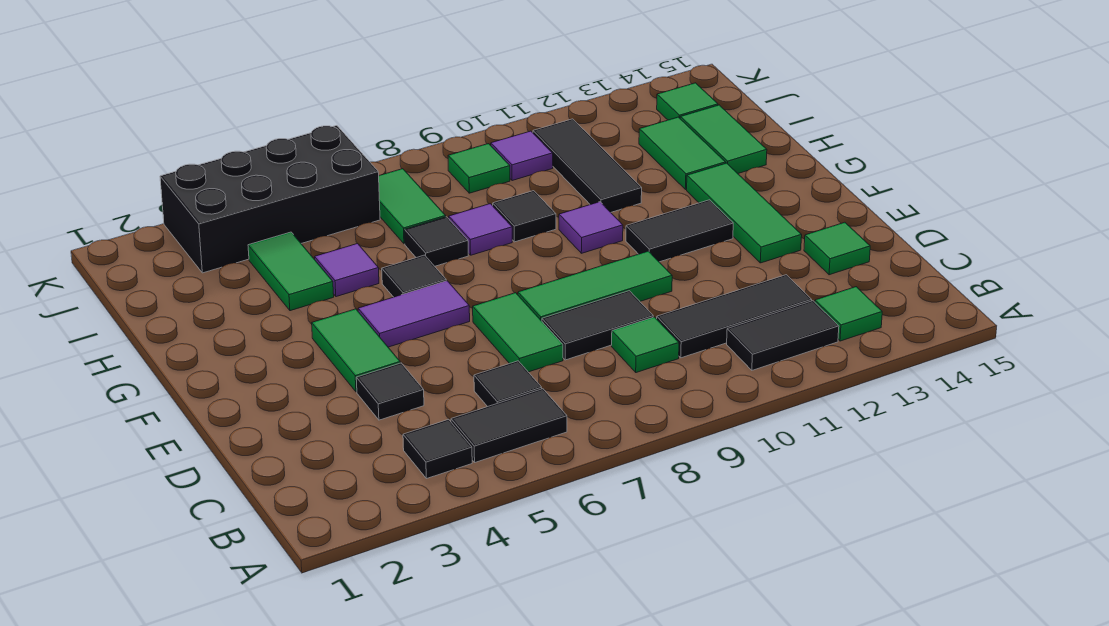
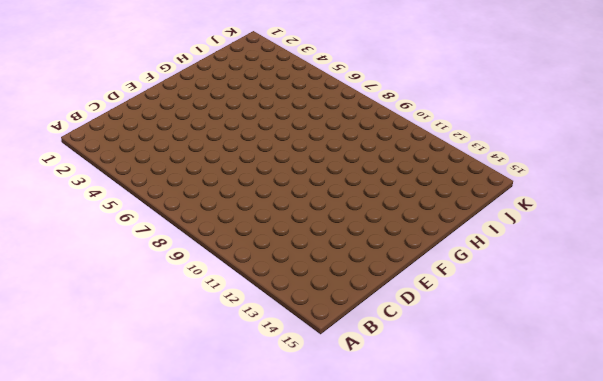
none -> black tile B4 level 1
none -> black tile B5:B6 level 1
none -> black tile B11:B12 level 1
none -> green tile B13 level 1

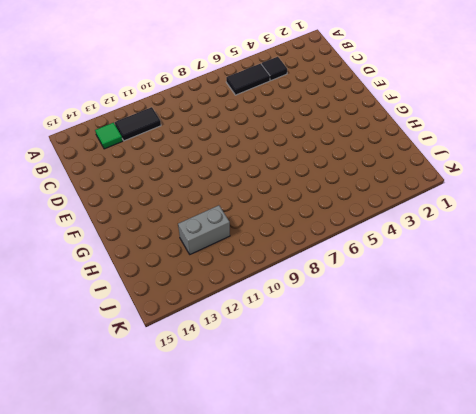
grey brick I11:I12 level 1 -> black tile H11:J11 level 1
none -> black tile C6 level 1
none -> green tile C9 level 1
none -> black tile C10:C12 level 1
none -> black tile D4 level 1

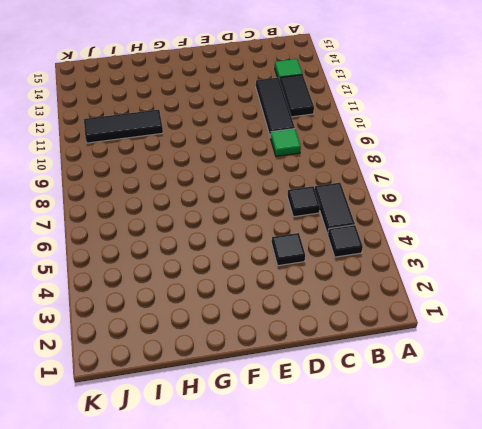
none -> green tile D7:E7 level 1
none -> black tile D8:D9 level 1
none -> green tile D14 level 1
none -> green tile E4:F4 level 1

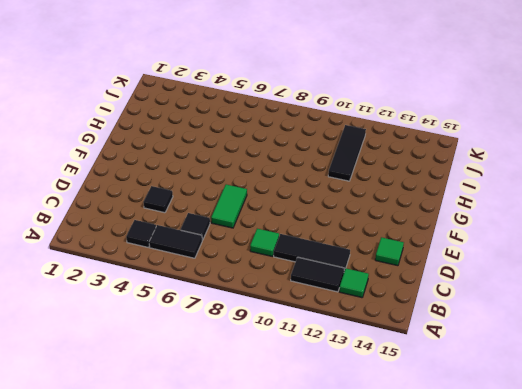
none -> black tile D8:D9 level 1
none -> green tile E4:F4 level 1
none -> green tile E8:E10 level 1
none -> green tile E13:G13 level 1

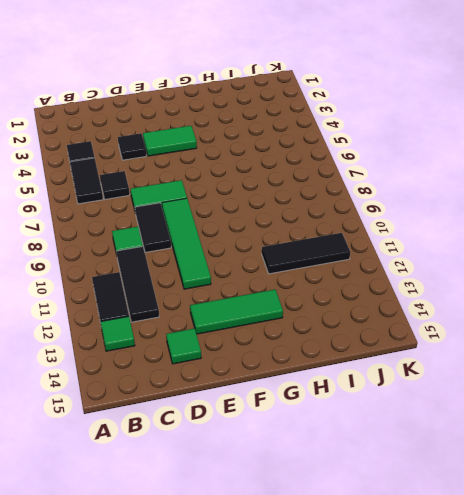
green tile E8:E11 level 1 -> green tile E8:E10 level 1
none -> purple tile F5:F6 level 1
none -> black tile F11:F12 level 1
none -> black tile G6 level 1
none -> purple tile G10 level 1

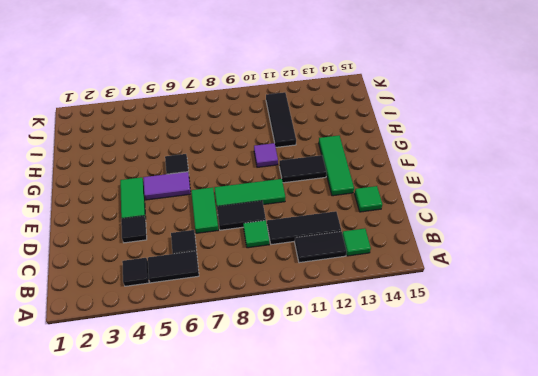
none -> green tile H4:I4 level 1
none -> purple tile H5 level 1
none -> black tile H7 level 1
none -> purple tile H8 level 1

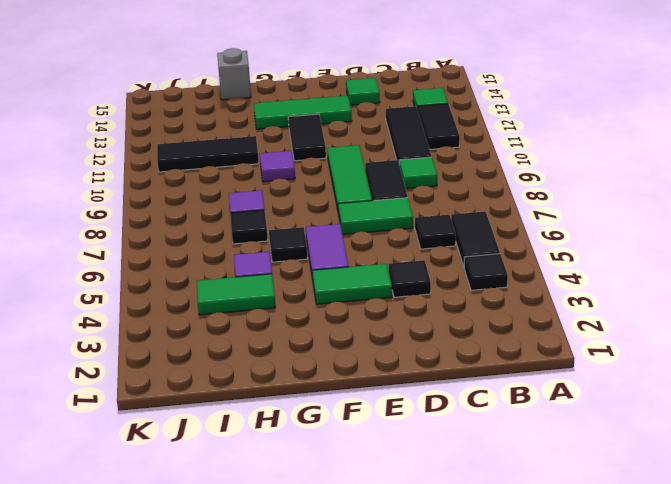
grey brick H15 level 1 -> none
none -> black tile H9 level 1
none -> green tile H13:I13 level 1
none -> green tile H14:I14 level 1
none -> green tile I7:J7 level 1

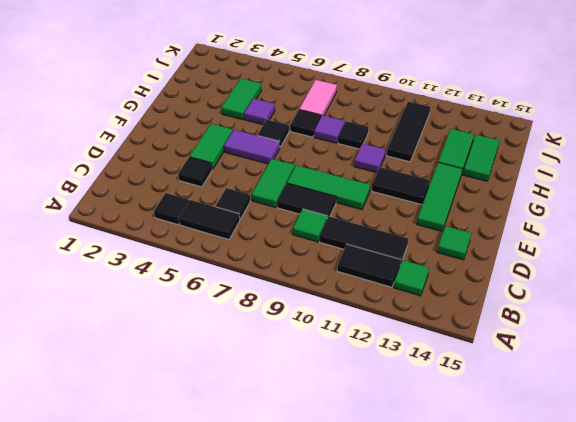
pink tile I7:J7 level 1 -> green tile I7:J7 level 1
none -> black brick J3:K6 level 1
none -> green tile J9 level 1
none -> purple tile J10 level 1
none -> green tile J14 level 1

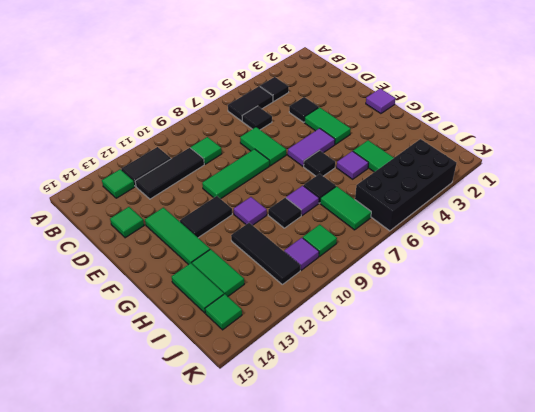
purple tile F1 level 1 -> none
none -> black tile D8:D9 level 1

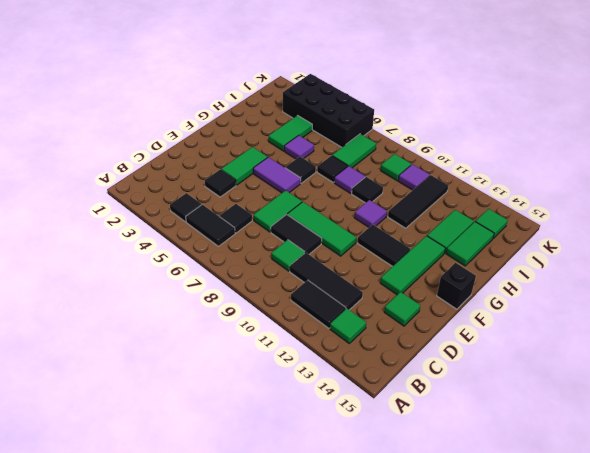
black brick F15 level 1 -> none

